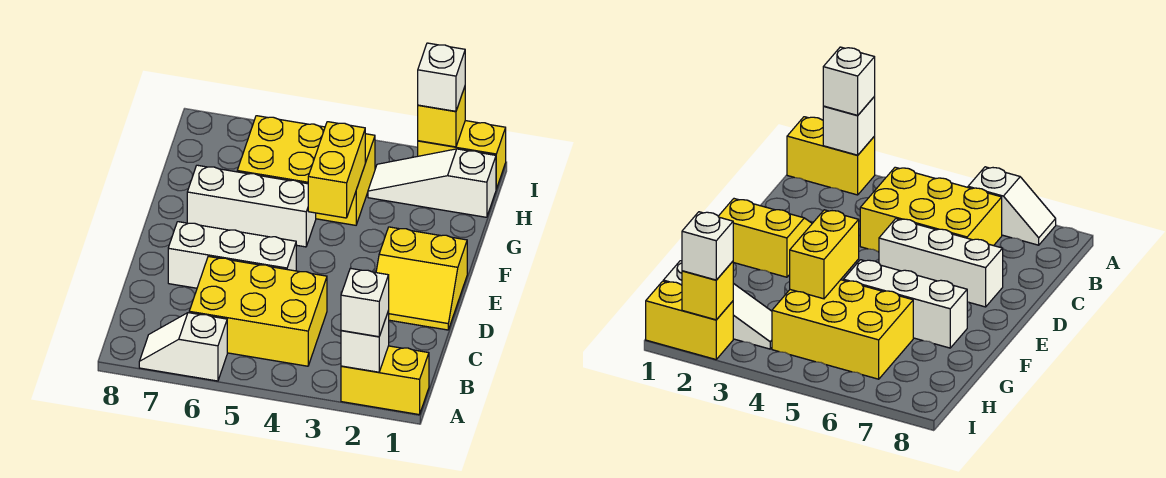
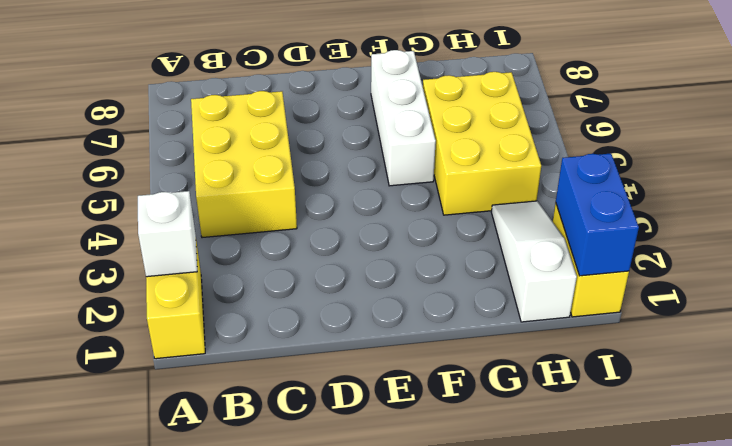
blue brick I1:I2 level 2 -> yellow brick I2 level 2
none -> white slope A6:A7 level 1 top 6
none -> yellow slope D1:E2 level 1 top E
none -> white brick D5:D7 level 1

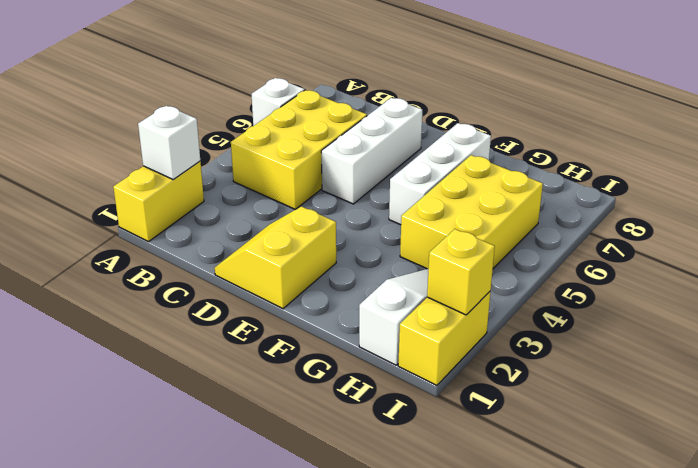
none -> yellow brick F4:G4 level 2
none -> white brick A2 level 3
none -> white brick I2 level 3

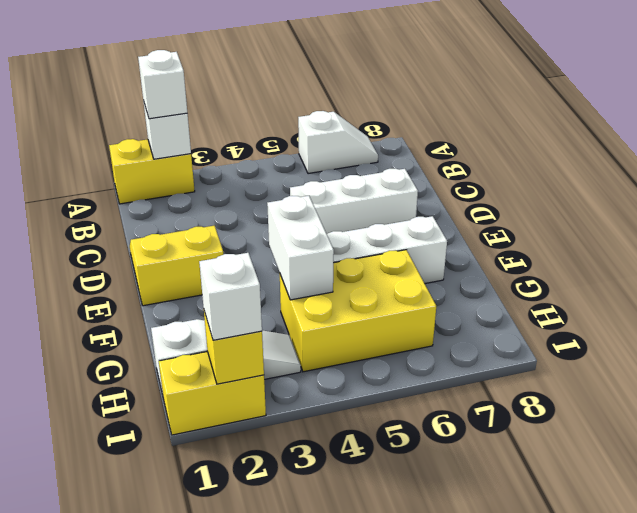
white brick F4:G4 level 2 -> yellow brick F4:G4 level 2
none -> yellow brick B4:C6 level 1

